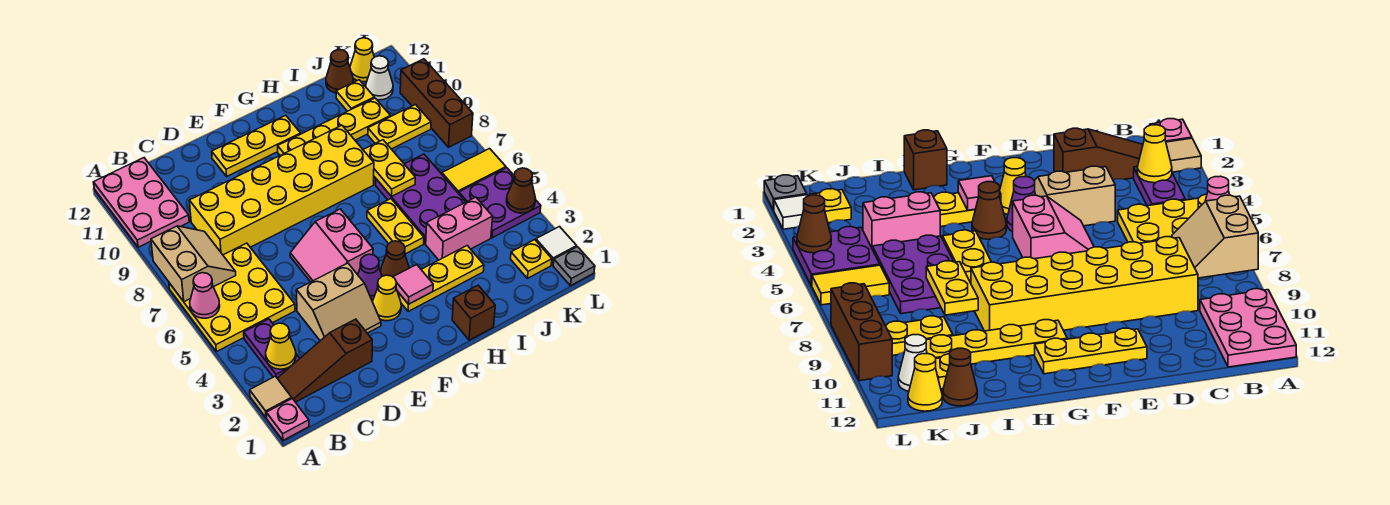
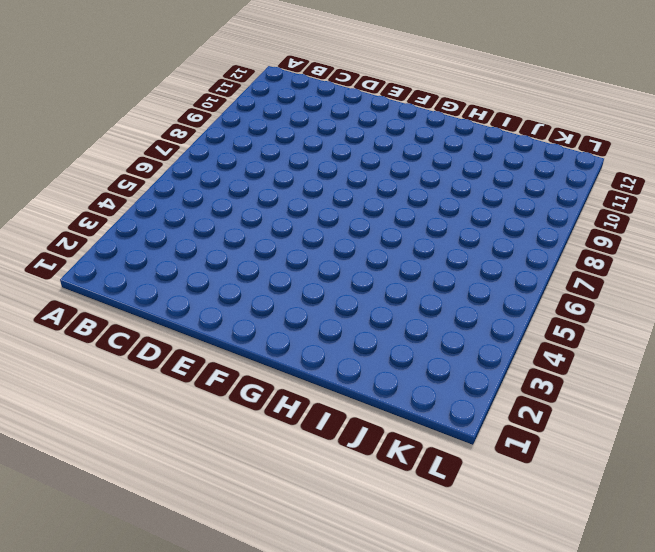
none -> pink plate A1 level 1
none -> tan tile A2 level 1
none -> yellow plate A5:C7 level 1
none -> pink plate A10:B12 level 1

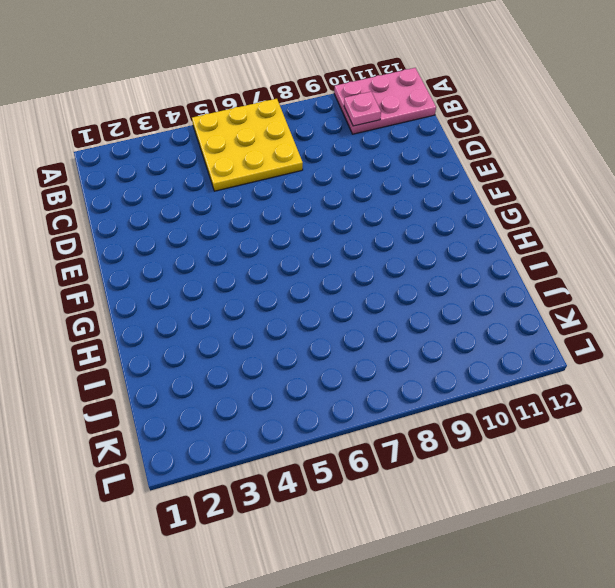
pink plate B10 level 2 -> pink plate A1 level 1
none -> tan tile A2 level 1
none -> brown slope B2:D2 level 1 top D
none -> purple plate B3:B4 level 1
none -> yellow brick C8:H9 level 1

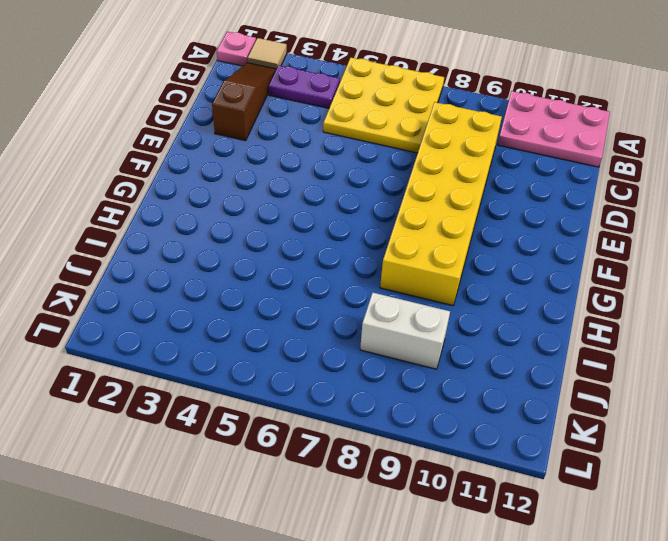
white brick J8:J9 level 1 -> yellow plate J9:K9 level 1
none -> tan slope D3:E4 level 1 top 4
none -> pink slope E5:F6 level 1 top F
none -> yellow plate E11:G11 level 1
none -> yellow cone F3 level 1

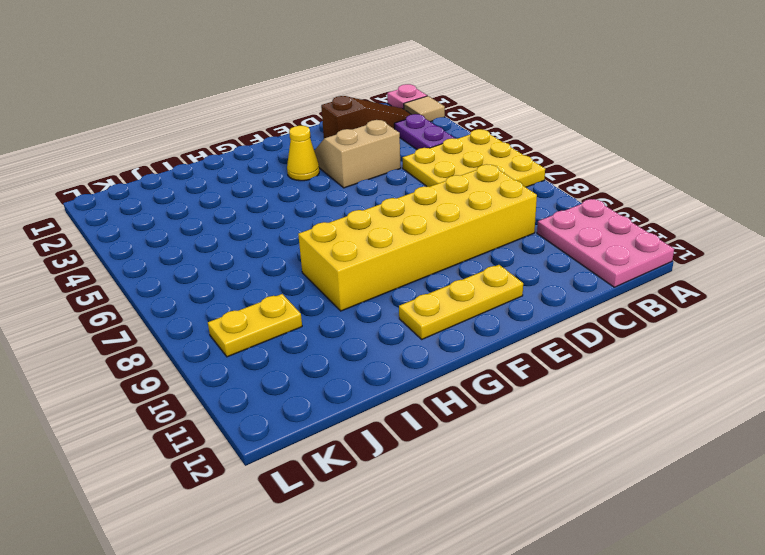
none -> pink slope E5:F6 level 1 top F
none -> purple cone F4 level 1
none -> yellow plate G3:I3 level 1
none -> brown cone G4 level 1

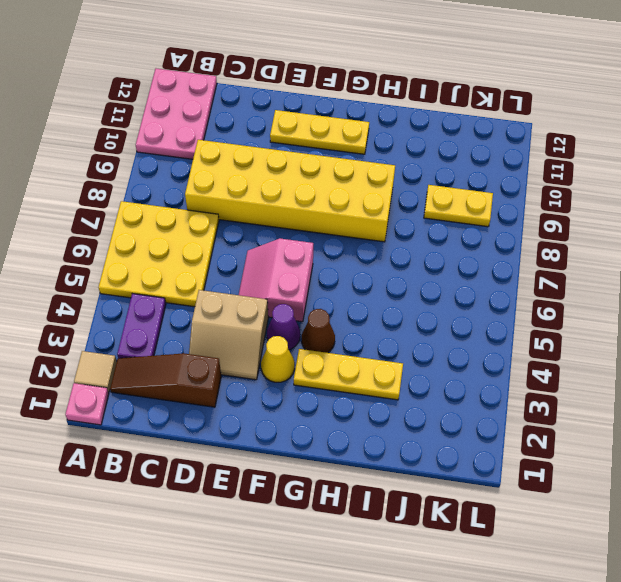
none -> yellow plate G10:J10 level 1
none -> brown brick H1 level 1
none -> yellow plate H5:H6 level 1
none -> pink brick I4:J4 level 1

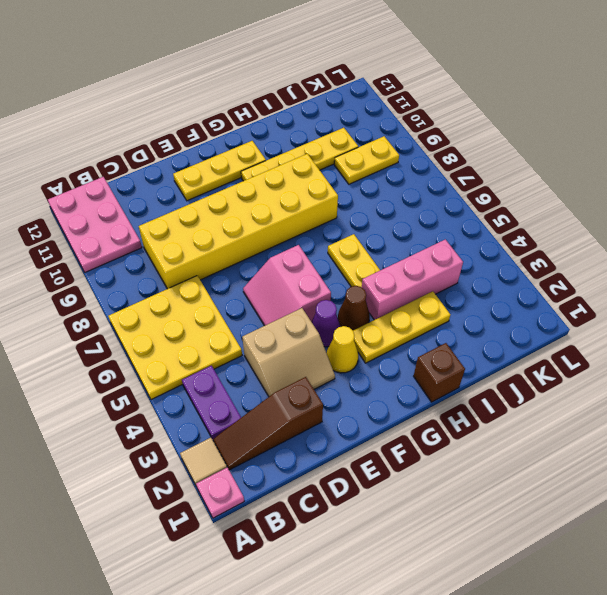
pink brick H4:J4 level 1 -> pink brick I4:J4 level 1
none -> purple plate I5:J7 level 1
none -> yellow plate J11 level 1
none -> brown cone J12 level 1
none -> yellow plate K2 level 1

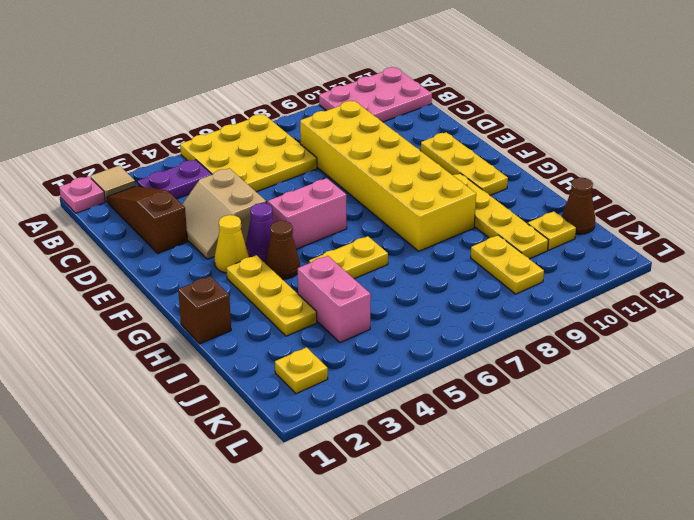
none -> purple plate I5:J7 level 1
none -> purple plate K4:L5 level 1
none -> yellow tile K6:L6 level 1
none -> white cone K11 level 1

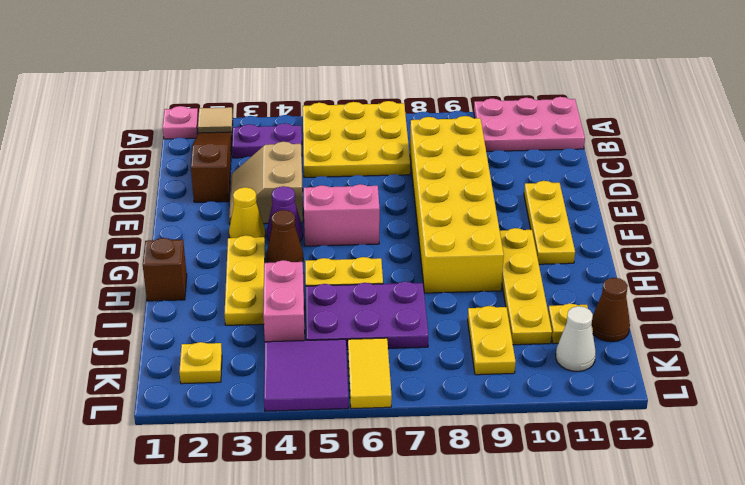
purple tile K4:L5 level 1 -> purple plate K4:L5 level 1
none -> yellow cone K12 level 1
none -> grey plate L1 level 1
none -> white tile L2 level 1
none -> brown brick L8:L10 level 1

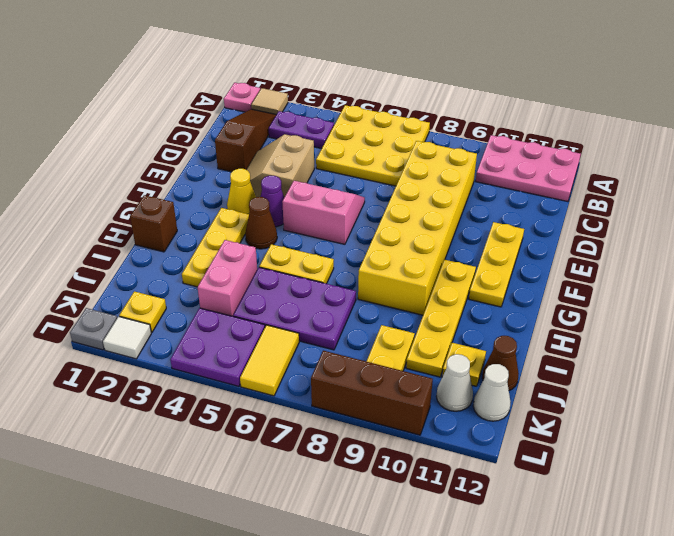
white cone K12 level 1 -> yellow cone K12 level 1
none -> pink cone A6 level 2
none -> tan slope A7:B8 level 2 top A
none -> yellow cone B3 level 2
none -> pink tile G3 level 2

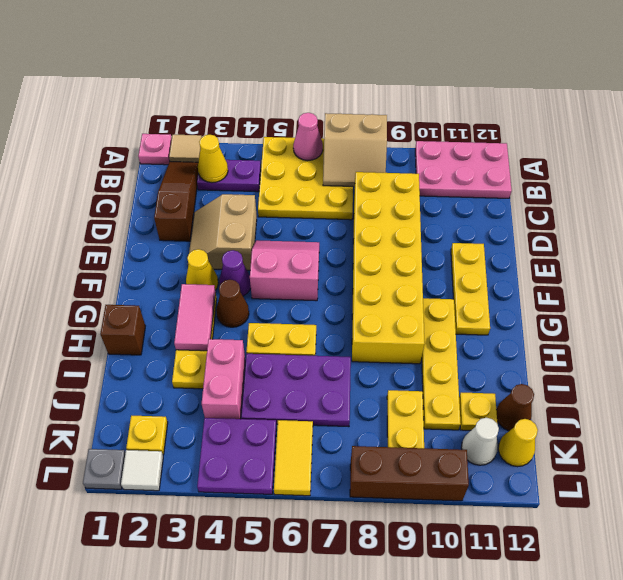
pink tile G3:H3 level 2 -> pink tile G3 level 2
none -> yellow plate I7:I8 level 2
none -> brown cone L4 level 2

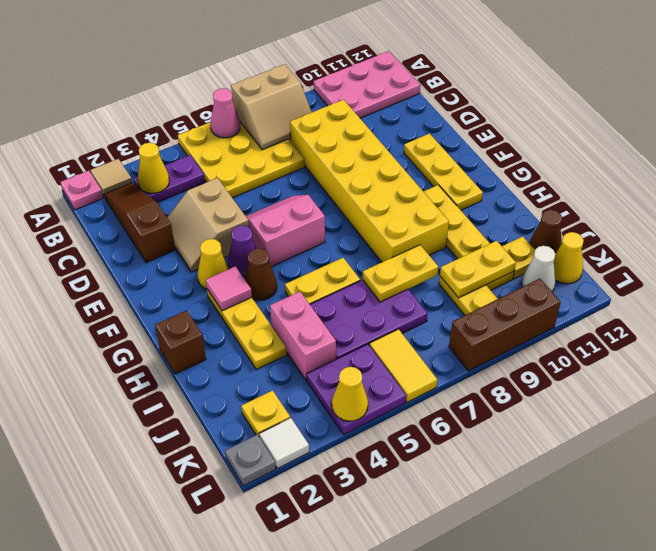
yellow plate J9:J10 level 2 -> none
yellow cone L4 level 2 -> brown cone L4 level 2

